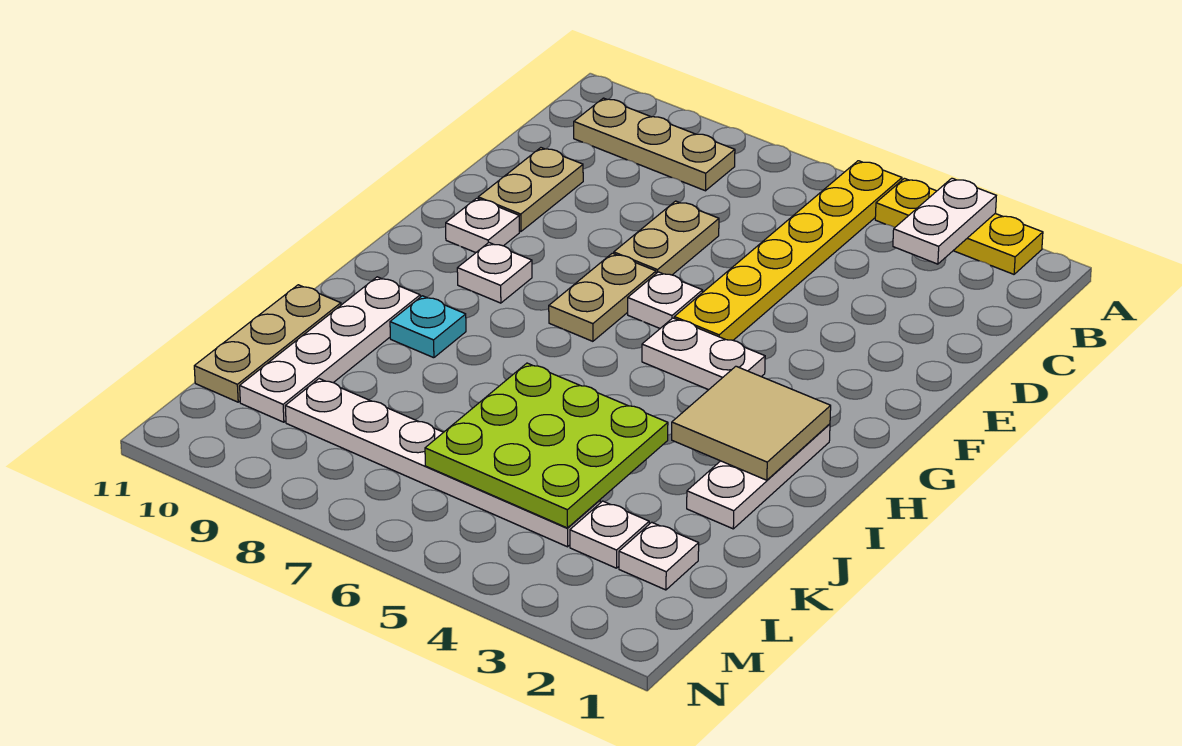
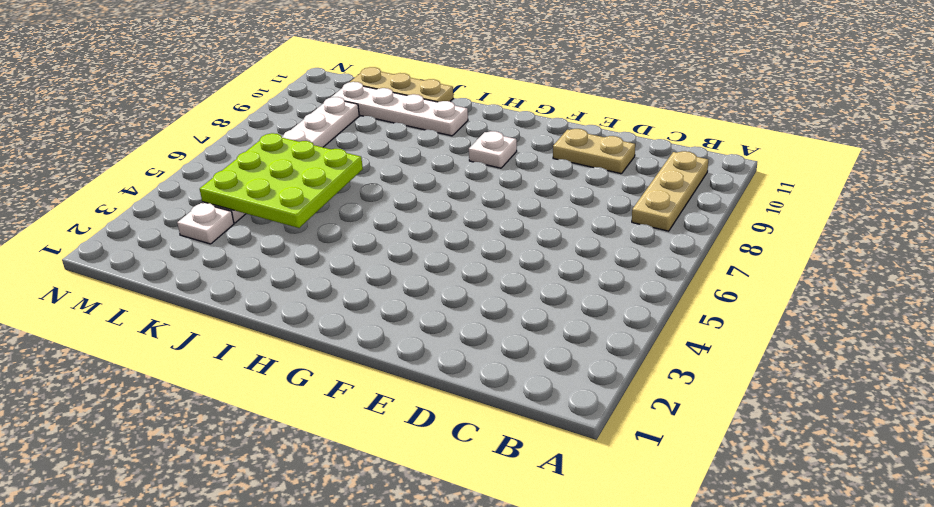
none -> yellow plate A2:A4 level 1
none -> yellow plate A5:F5 level 1
none -> tan plate D7:E7 level 1

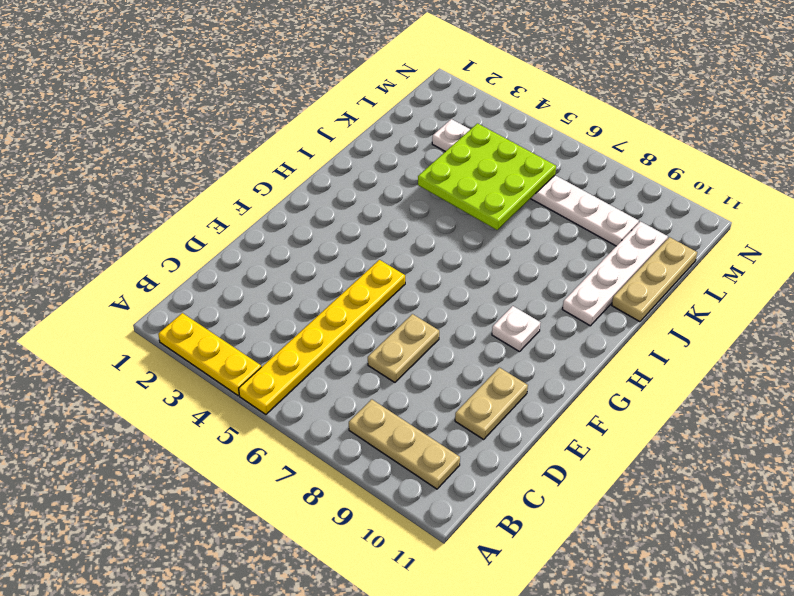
none -> white plate F6 level 1
none -> tan plate F7:G7 level 1
none -> white plate F10 level 1

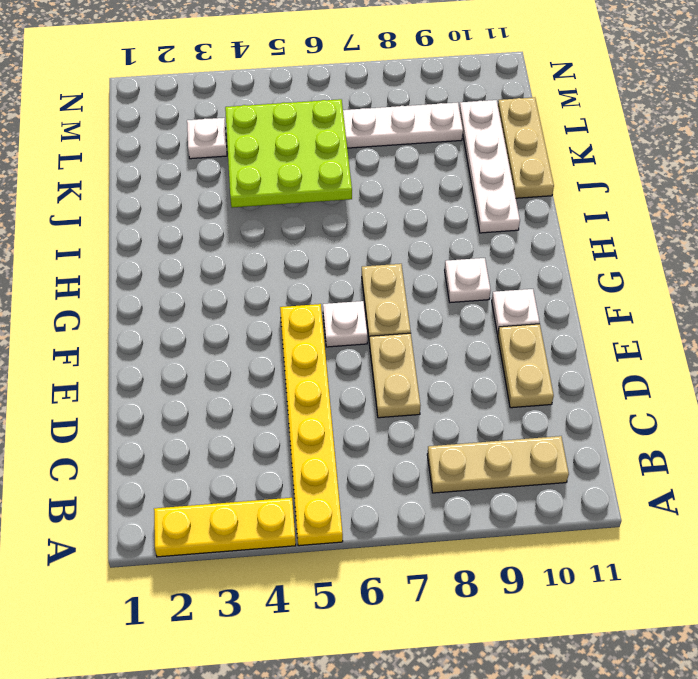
none -> white plate G4:G5 level 1
none -> white plate H2:J2 level 1
none -> cyan plate I9 level 1

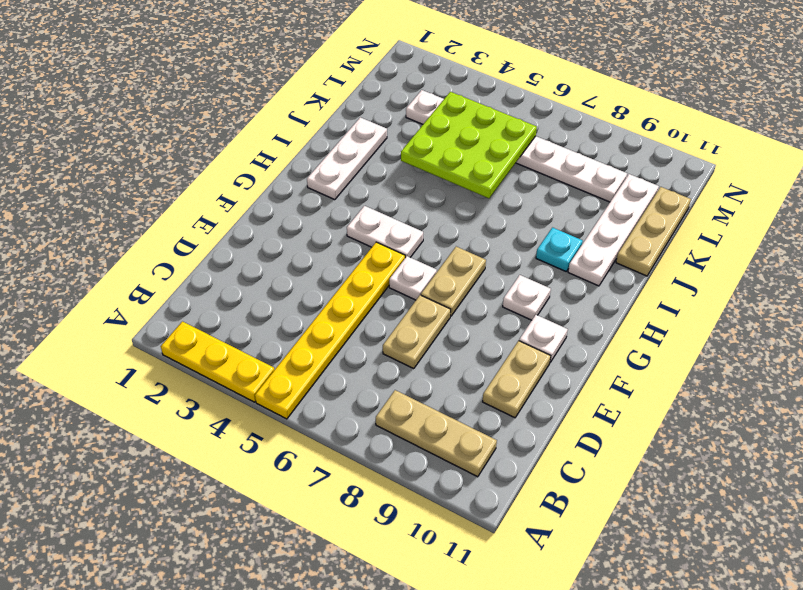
none -> white plate L2 level 1
none -> white plate A3:B3 level 2
none -> tan tile H2:I3 level 2

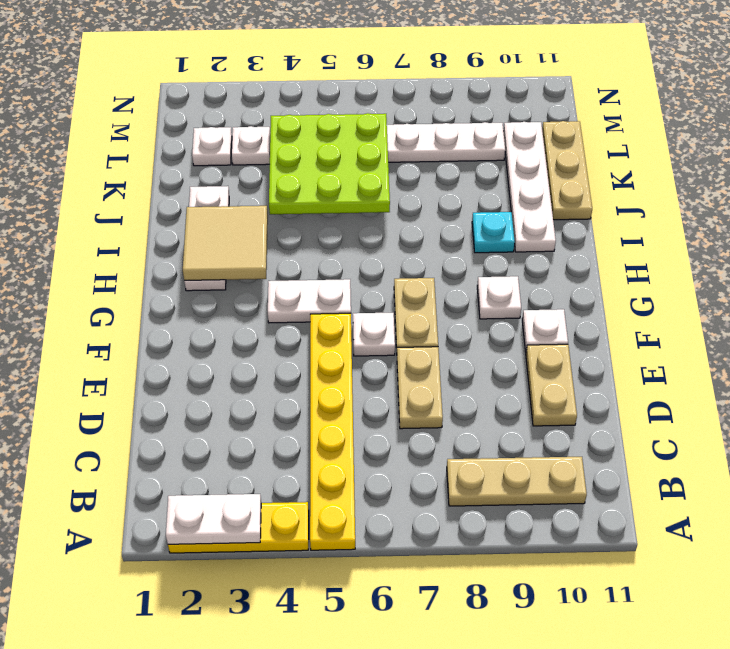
white plate A2:A3 level 2 -> white plate A3:B3 level 2

